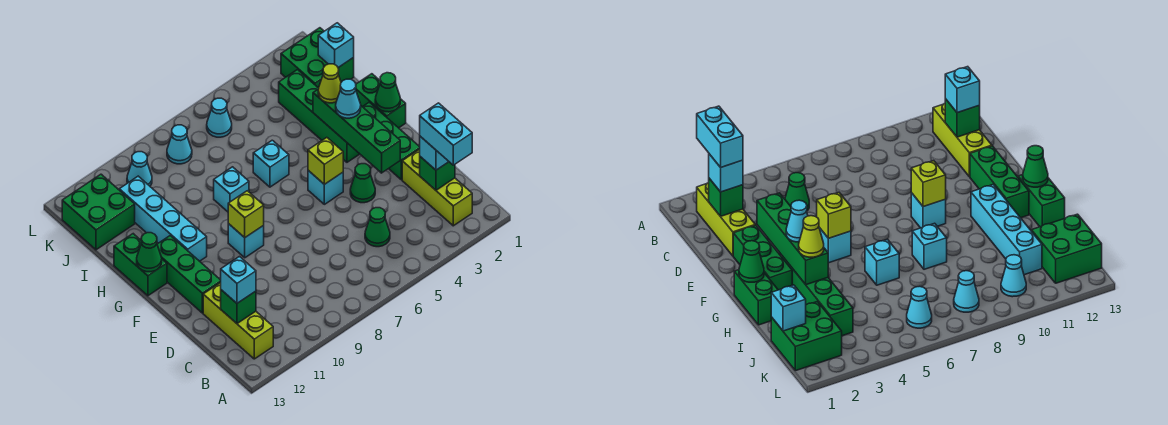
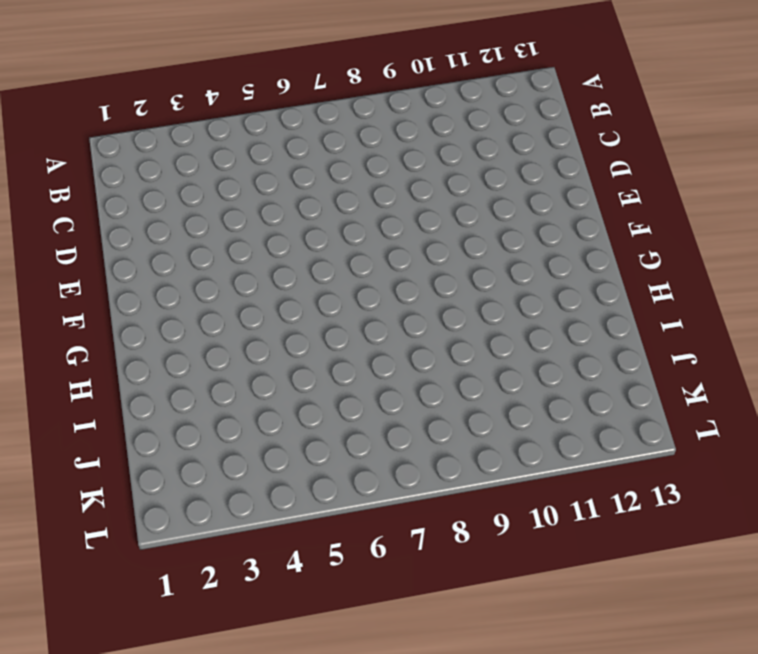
none -> lime brick B2:D2 level 1
none -> lime brick B12:D12 level 1
none -> green cone C5 level 1
none -> green brick E2:G2 level 1

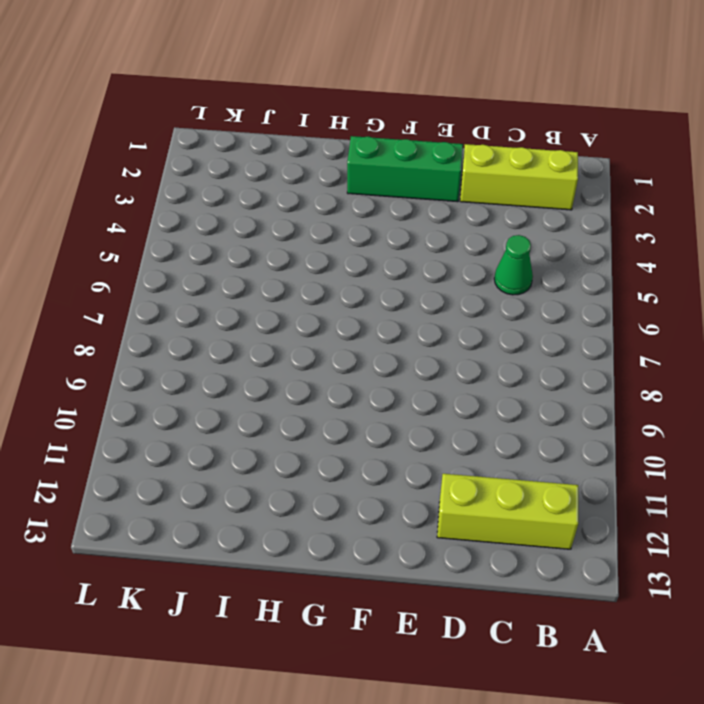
none -> green cone E4 level 1
none -> green brick E12:G12 level 1
none -> cyan brick F5 level 1
none -> cyan brick F9 level 1

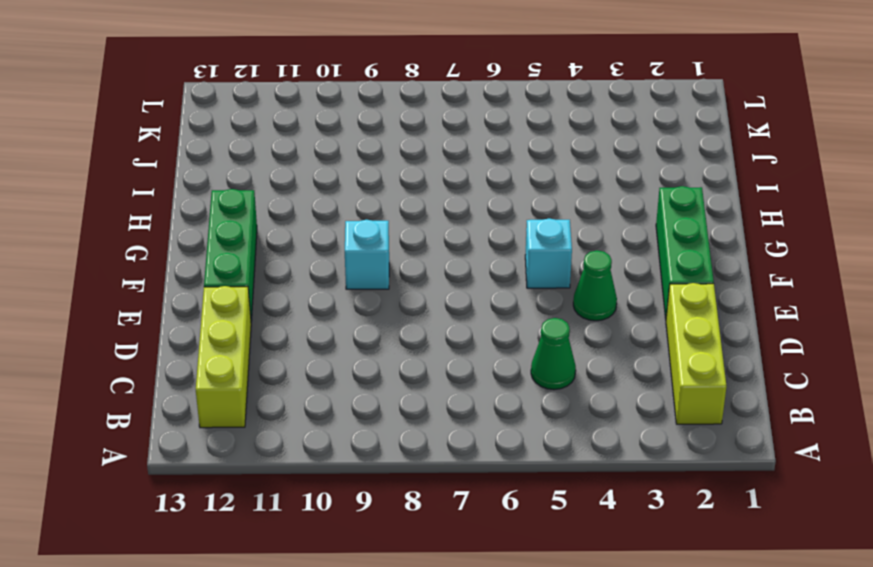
none -> green brick G1:H1 level 1
none -> green brick G3:J3 level 1
none -> cyan brick G11:J11 level 1
none -> green brick G13:H13 level 1

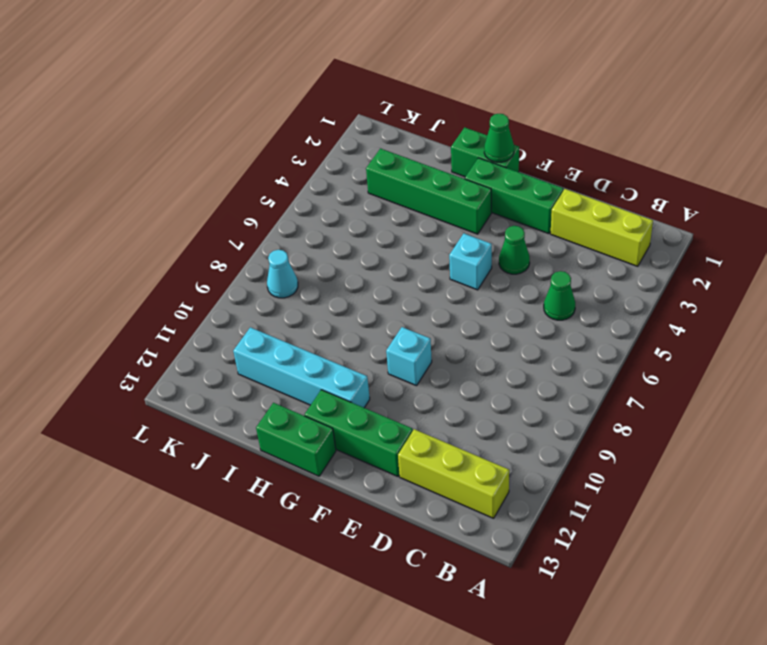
none -> cyan brick H6 level 1
none -> cyan brick H8 level 1
none -> green brick J1:K2 level 1
none -> green brick J12:K13 level 1

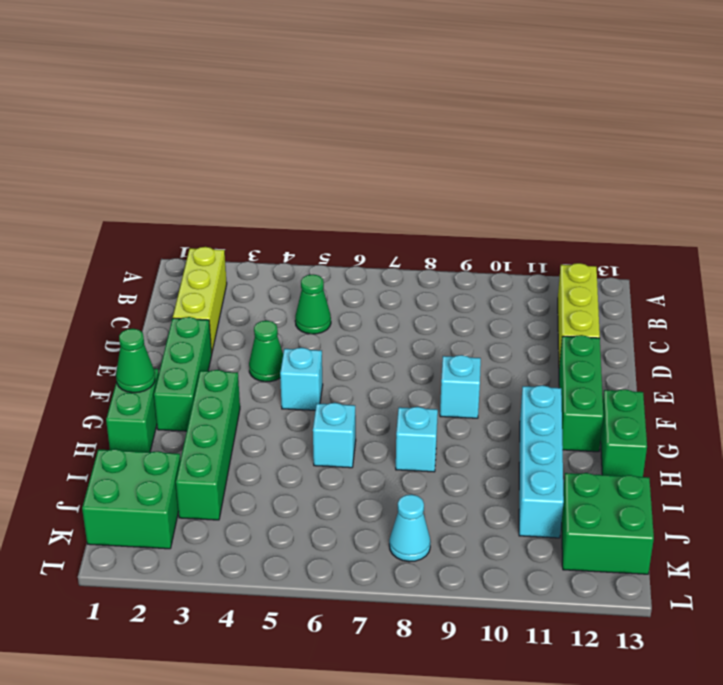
none -> cyan cone K6 level 1
none -> cyan cone K10 level 1
none -> green brick C2 level 2
none -> green brick C12 level 2

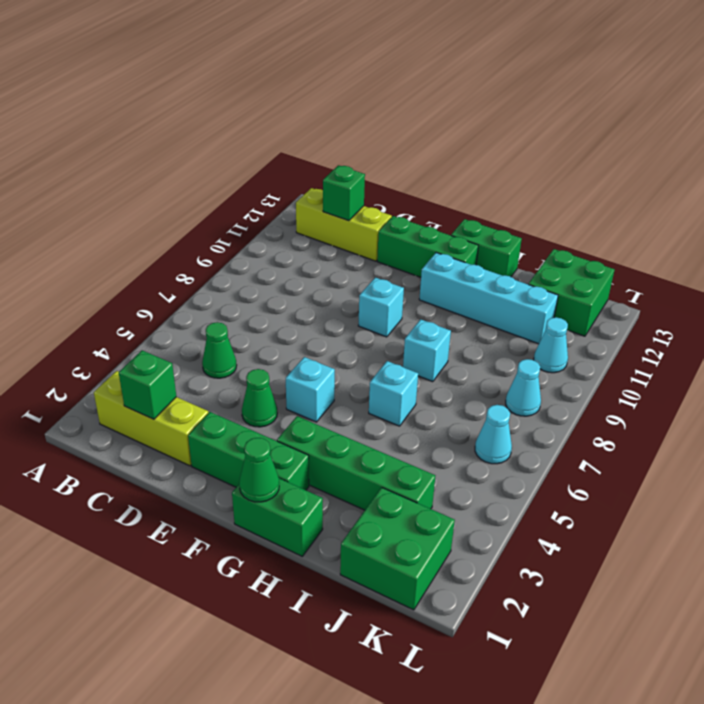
none -> green brick E3:H3 level 2
none -> lime brick F5 level 2
none -> lime brick F9 level 2
none -> green cone G13 level 2

